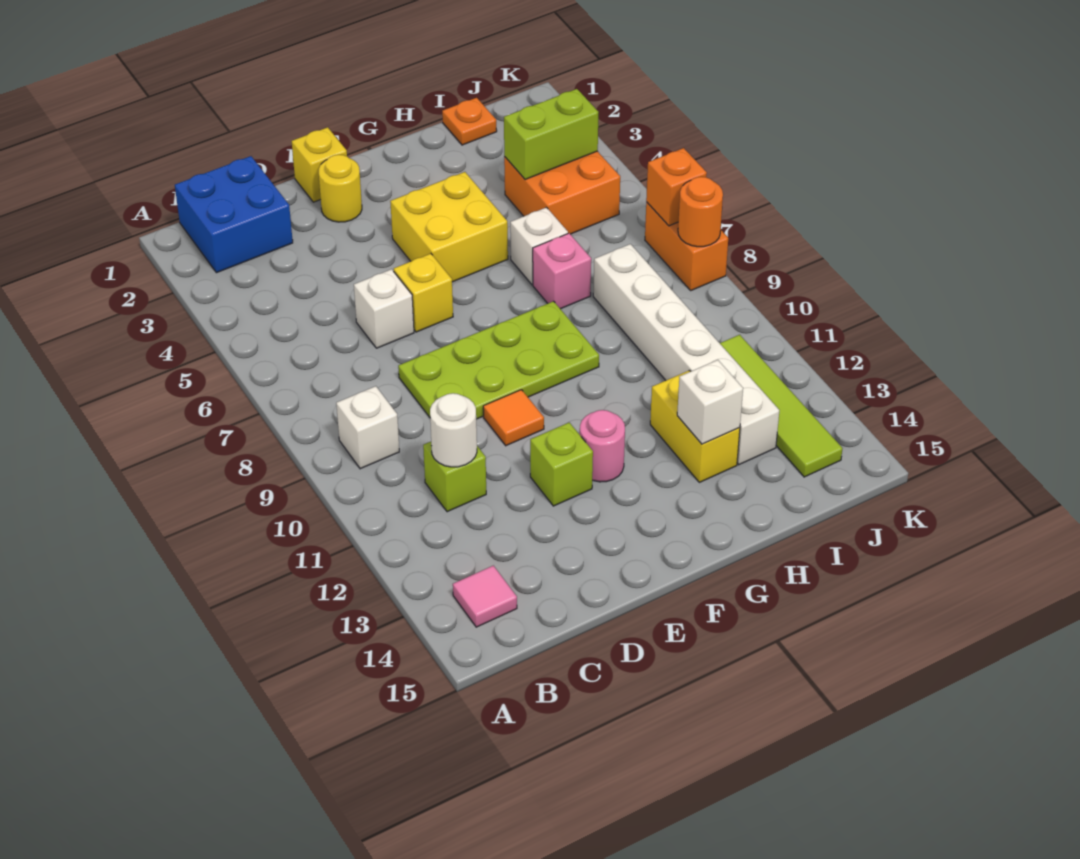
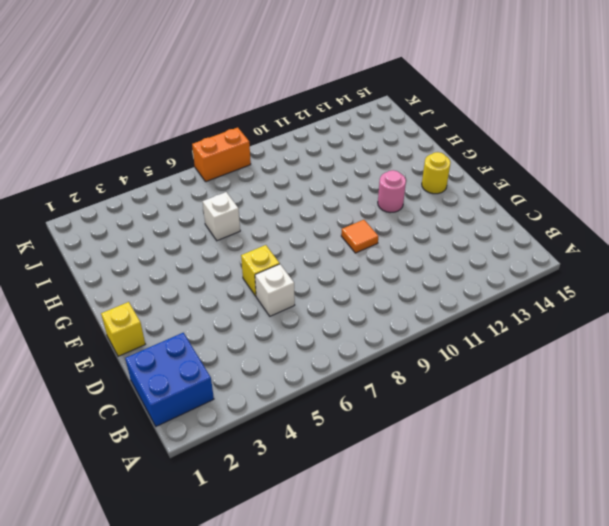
yellow round brick F14 level 1 -> yellow round brick E2 level 1
none -> white brick B9 level 1
none -> pink tile B14 level 1
none -> lime brick C11 level 1

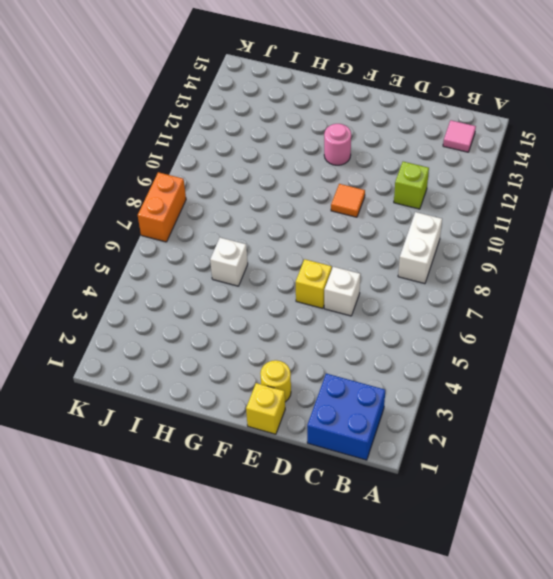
white brick B8:B9 level 1 -> white brick B9 level 1
none -> lime plate D8:G9 level 1
none -> lime brick E12 level 1
none -> yellow brick F4:G5 level 1

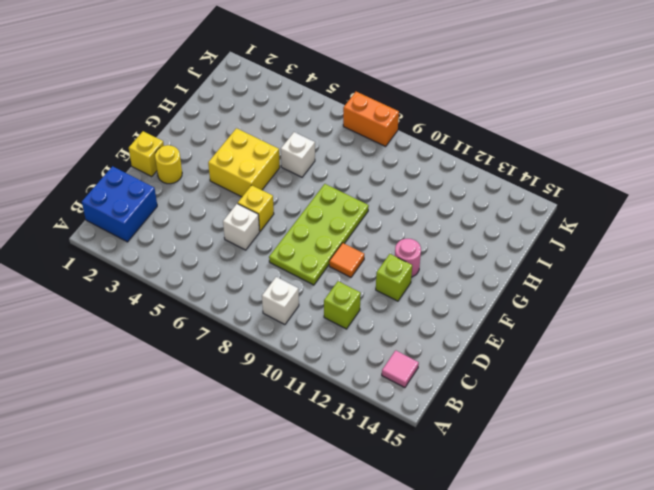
none -> pink brick H7 level 1
none -> yellow brick H12:H13 level 1
none -> orange plate I1 level 1

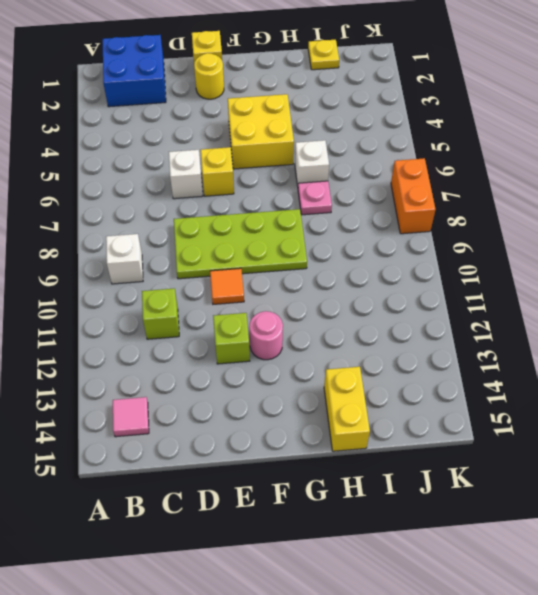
pink plate H7 level 1 -> pink brick H7 level 1
yellow brick H14:H15 level 1 -> yellow brick H12:H13 level 1
yellow plate I1 level 1 -> orange plate I1 level 1
none -> orange brick I4:J5 level 1
none -> white brick I8:I13 level 1
none -> lime tile J11:J14 level 1

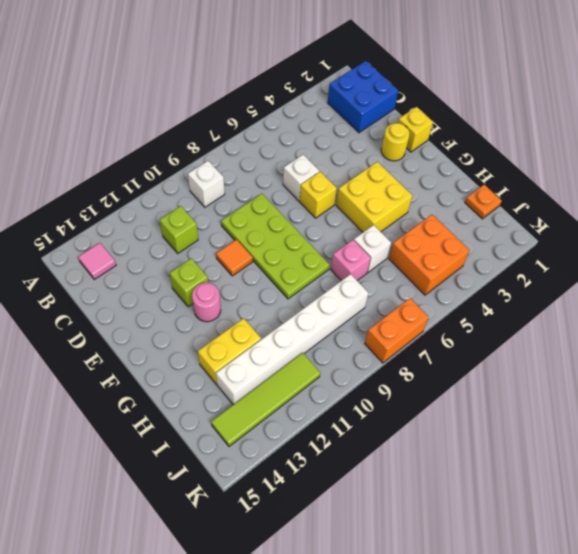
none -> white round brick C11 level 2
none -> white brick H13 level 2
none -> lime brick I4:J4 level 2

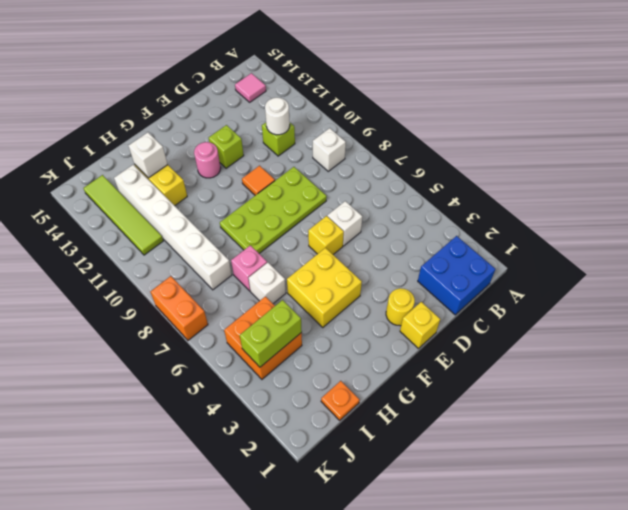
none -> orange brick K7 level 2
none -> orange round brick K8 level 2

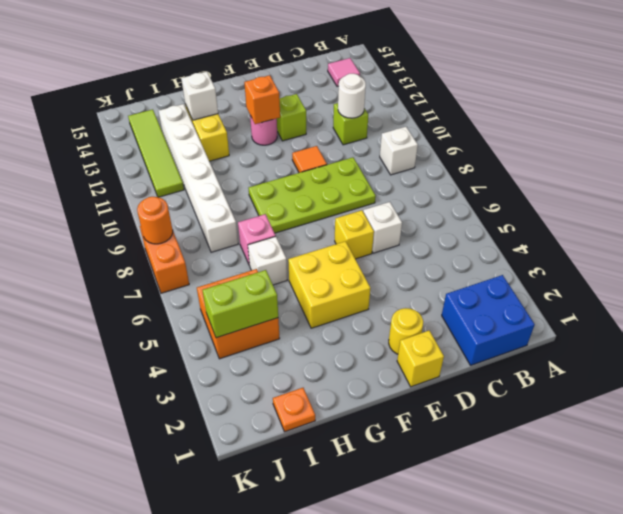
orange brick F12 level 2 -> orange brick K7 level 2

